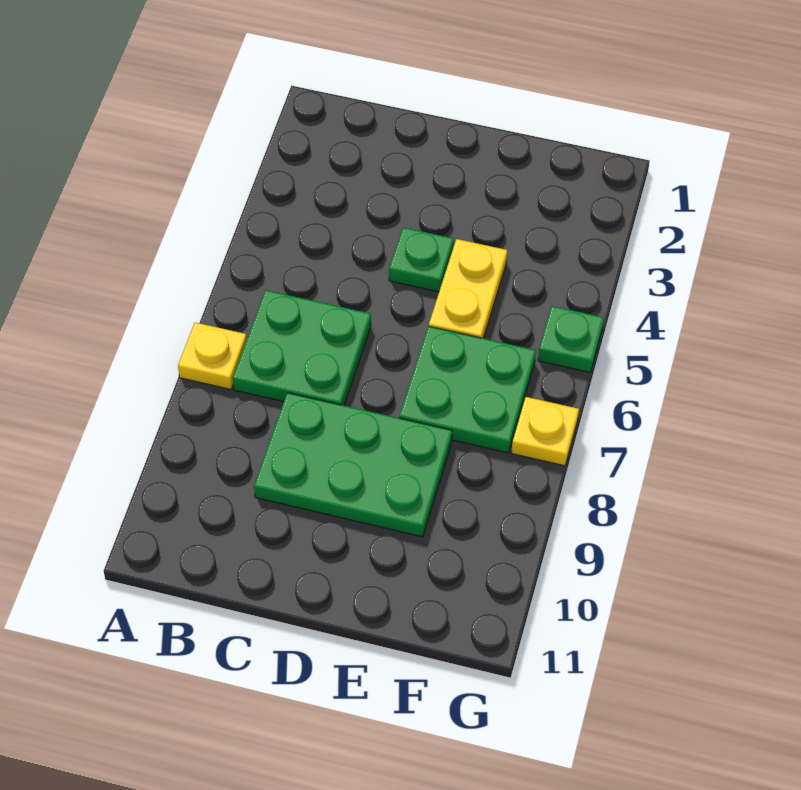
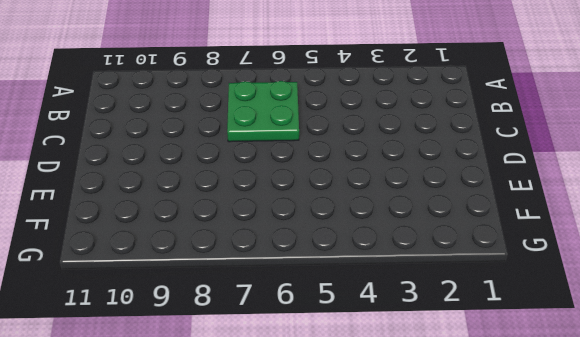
none -> yellow plate A7 level 1
none -> green plate C8:E9 level 1

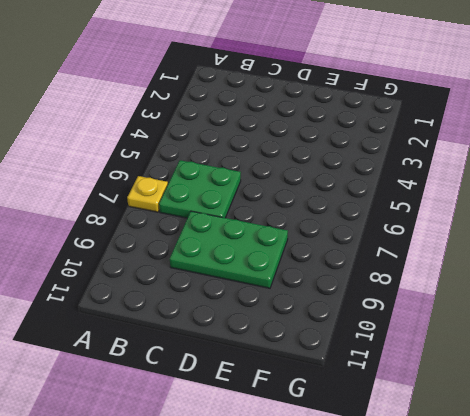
none -> green plate D4 level 1
none -> yellow plate E4:E5 level 1

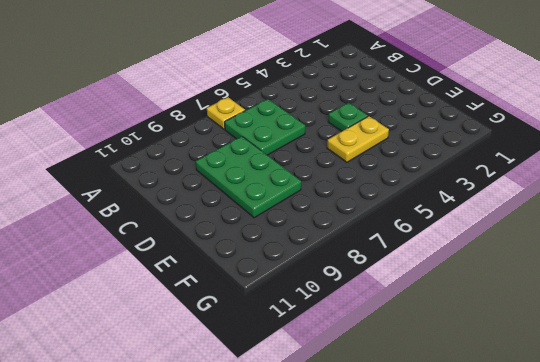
none -> green plate E6:F7 level 1
none -> green plate G5 level 1

